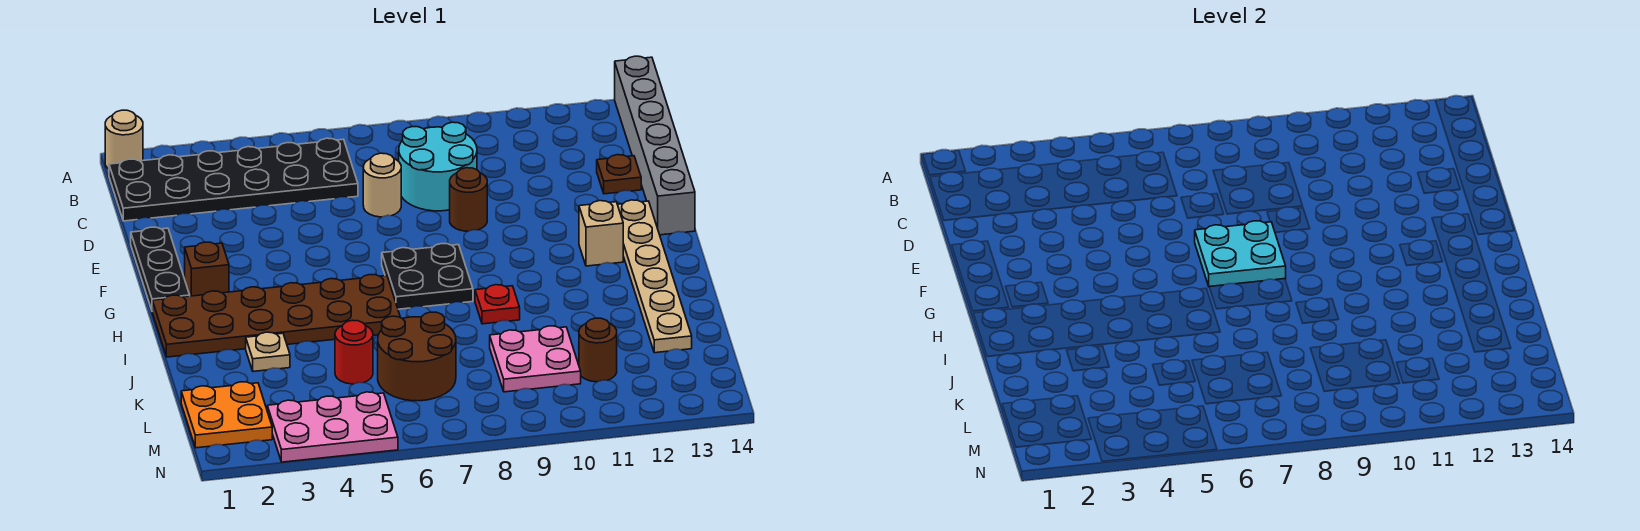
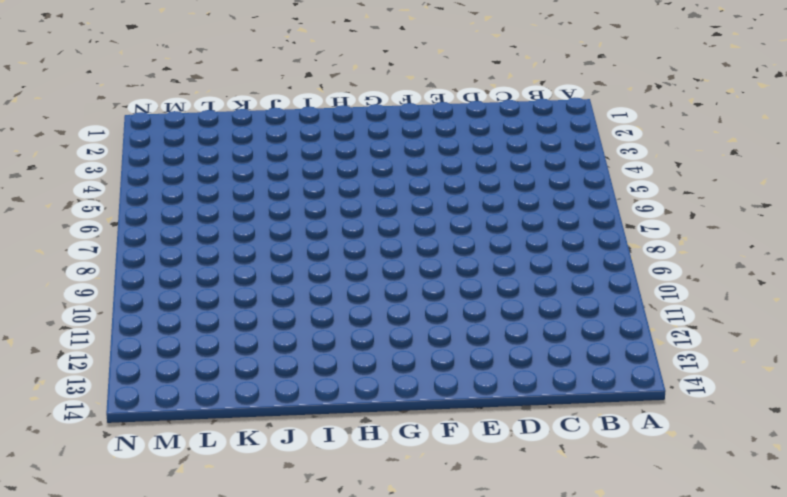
none -> tan round brick A1 level 1
none -> grey brick A14:F14 level 1
none -> black plate B1:C6 level 1

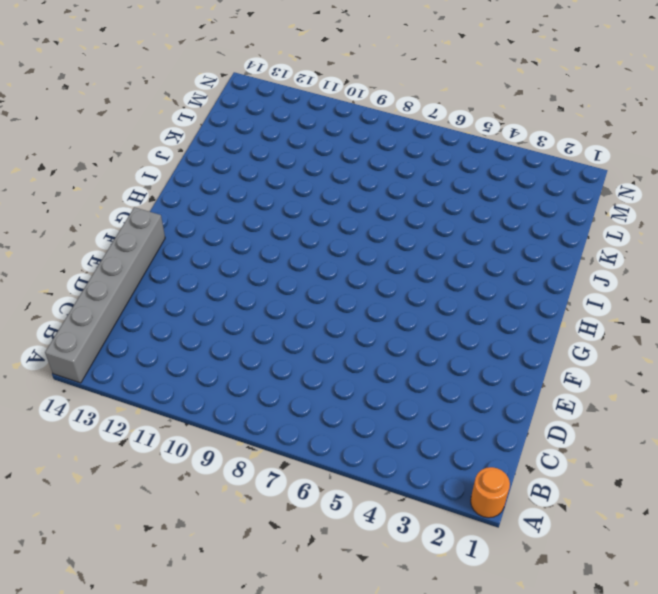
orange round brick A1 level 1 -> tan round brick A1 level 1
none -> black plate B1:C6 level 1
none -> cyan round brick C8:D9 level 1
none -> tan round brick D7 level 1

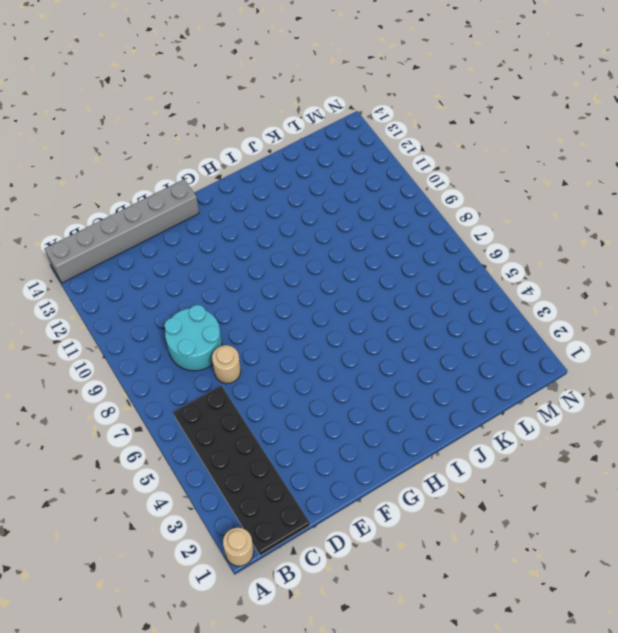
none -> brown plate D13 level 1
none -> black plate E1:G1 level 1
none -> brown round brick E9 level 1

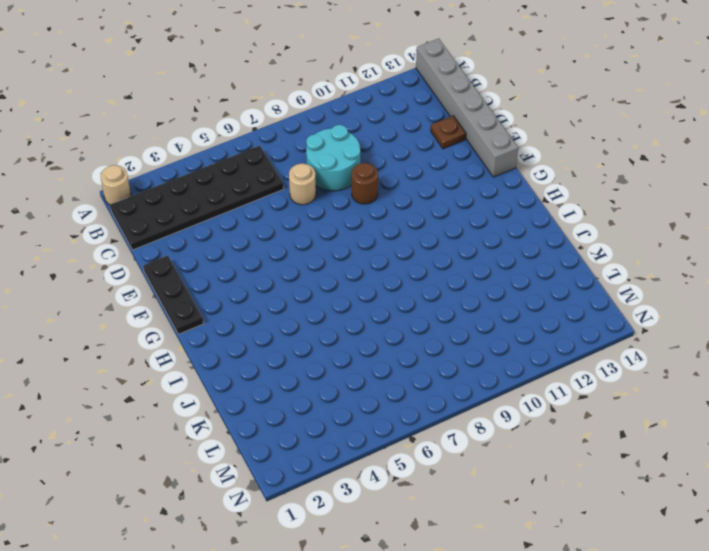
none -> tan plate F13:K13 level 1
none -> brown brick G2 level 1
none -> black plate G7:H8 level 1

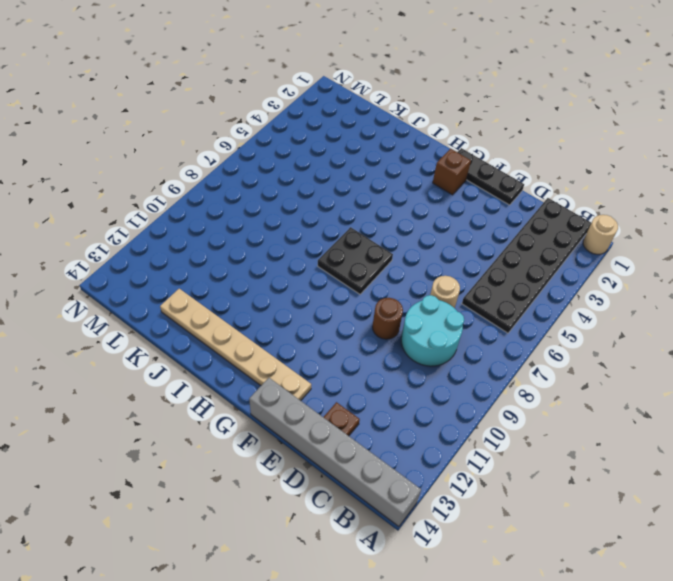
none -> tan brick G12 level 1
none -> brown plate H1:I6 level 1
none -> red plate I9 level 1

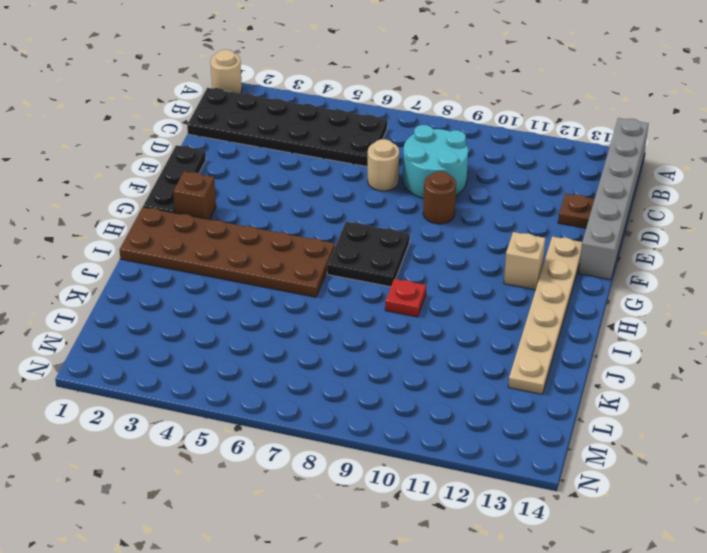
none -> tan plate J3 level 1
none -> red round brick K5 level 1
none -> brown round brick K6:L7 level 1

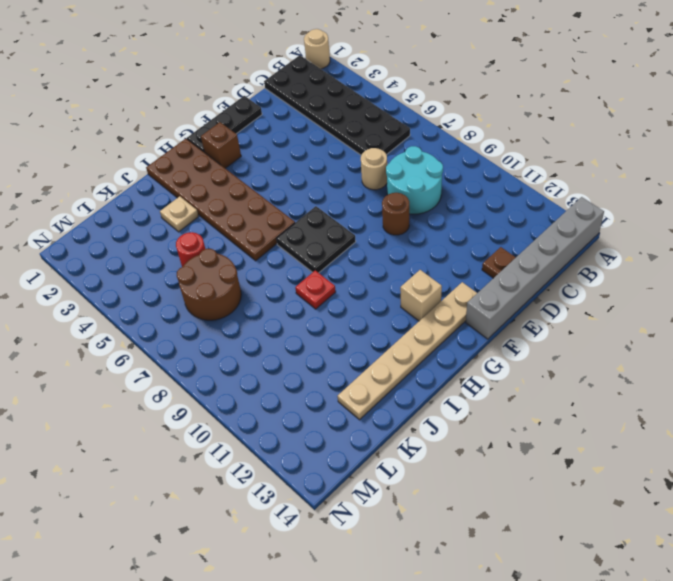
none -> pink plate K9:L10 level 1
none -> orange plate L1:M2 level 1
none -> brown round brick L11 level 1

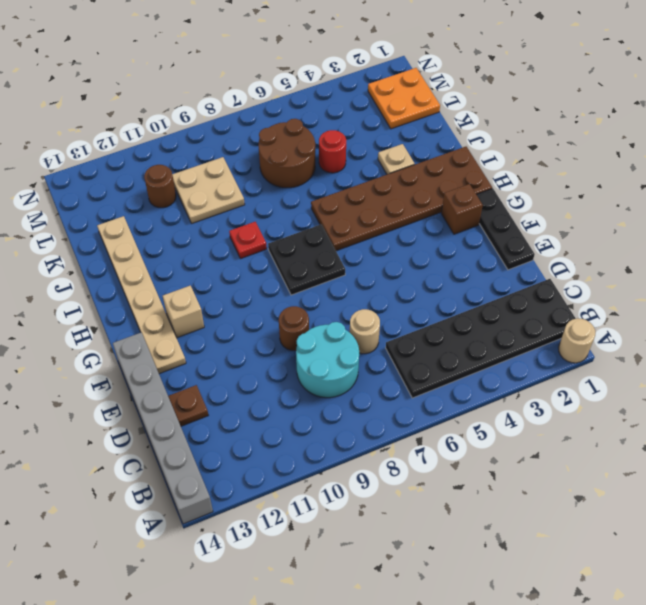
tan plate K9:L10 level 1 -> pink plate K9:L10 level 1
none -> pink plate M3:N5 level 1
none -> cyan plate F7:G8 level 2

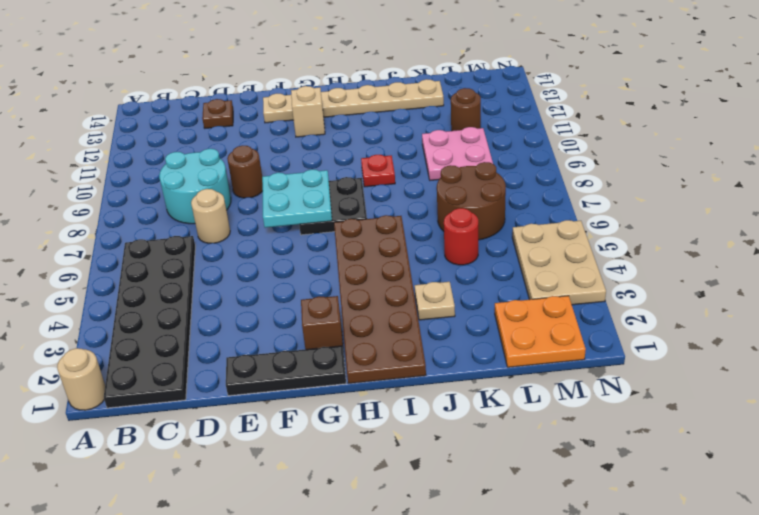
tan plate M3:N5 level 1 -> pink plate M3:N5 level 1
none -> grey brick A14:F14 level 1

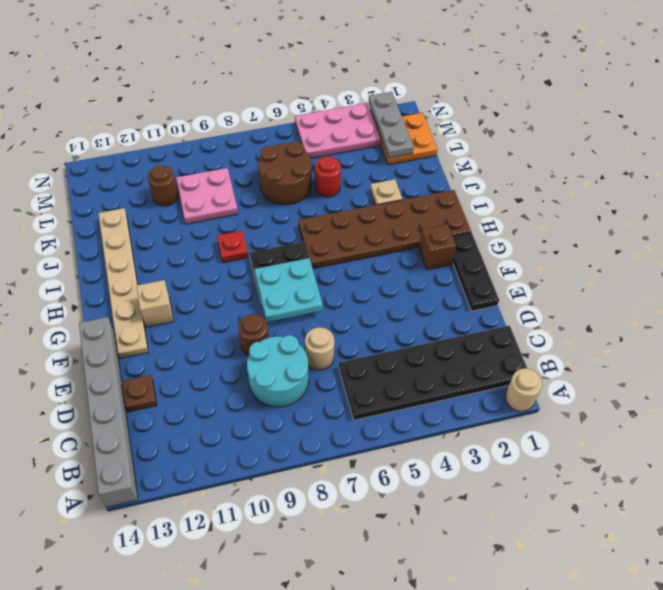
grey plate L2:N2 level 2 -> none

